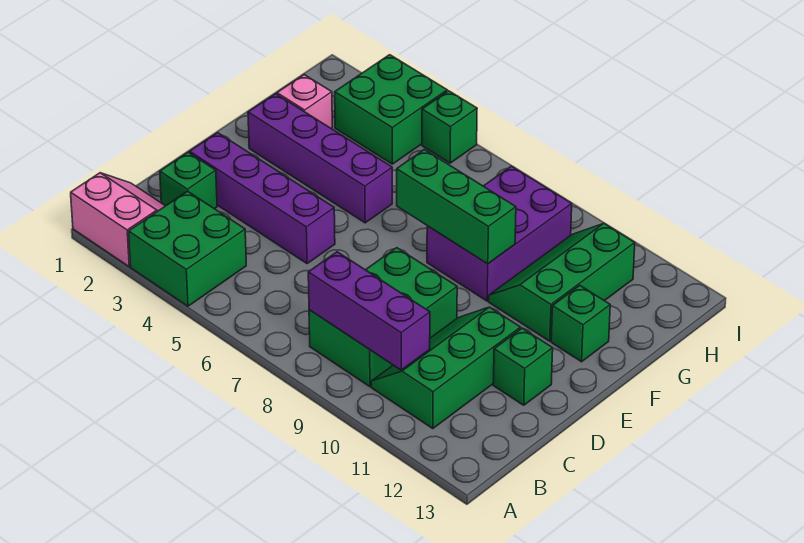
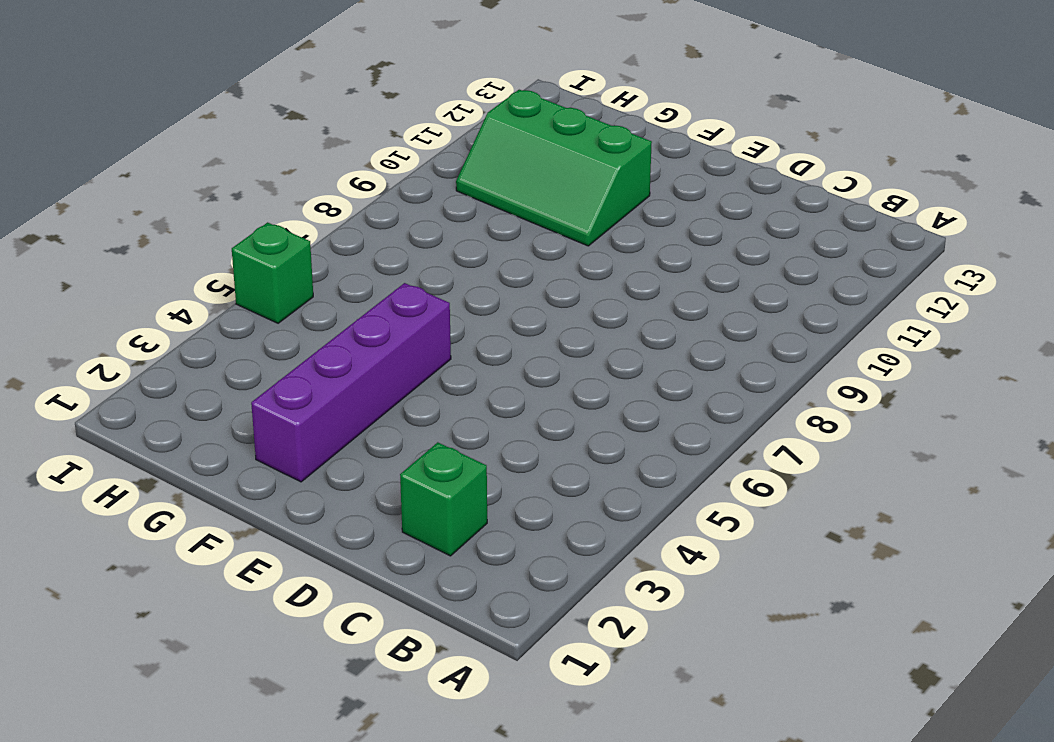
none -> pink slope A1:B2 level 1 top A
none -> green brick A3:B4 level 1
none -> green brick B8:D9 level 1

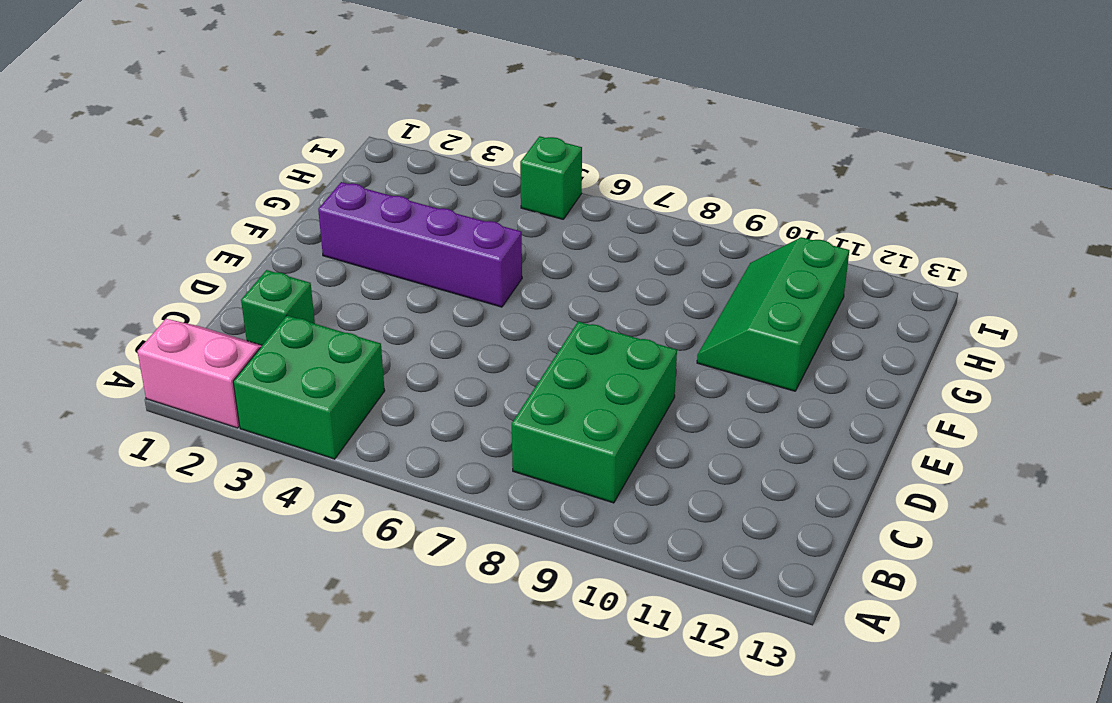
none -> green slope B10:D11 level 1 top 11
none -> purple brick D2:D5 level 1
none -> green brick D12 level 1

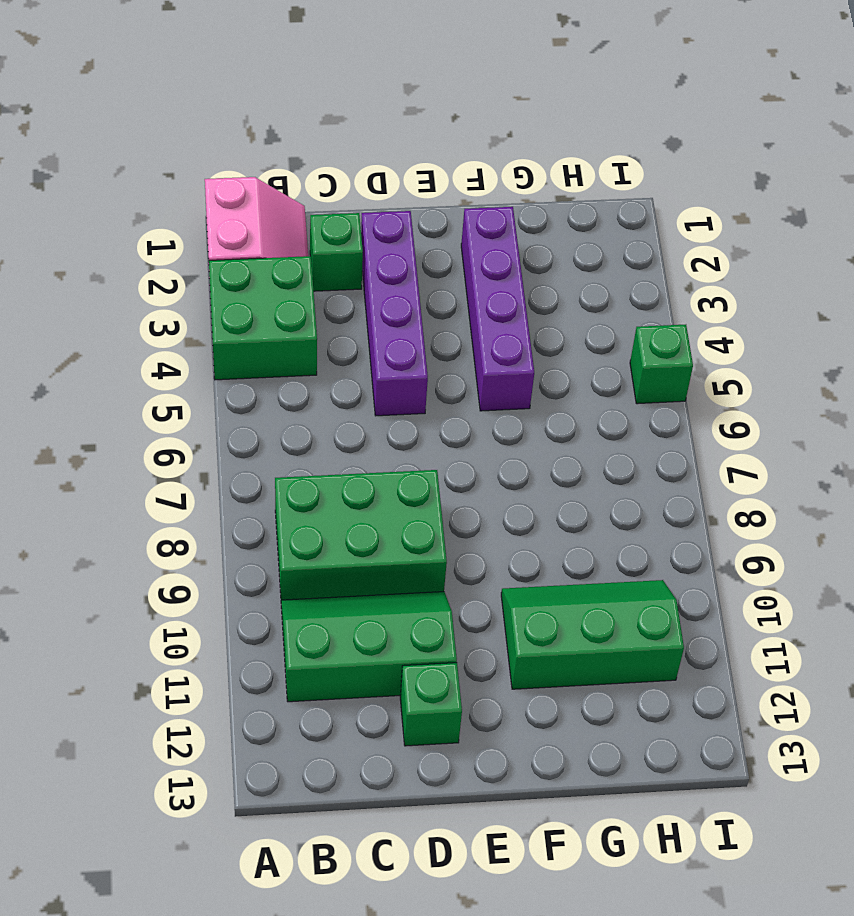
none -> purple brick F8:H9 level 1
none -> green brick F12 level 1
none -> pink brick G2 level 1

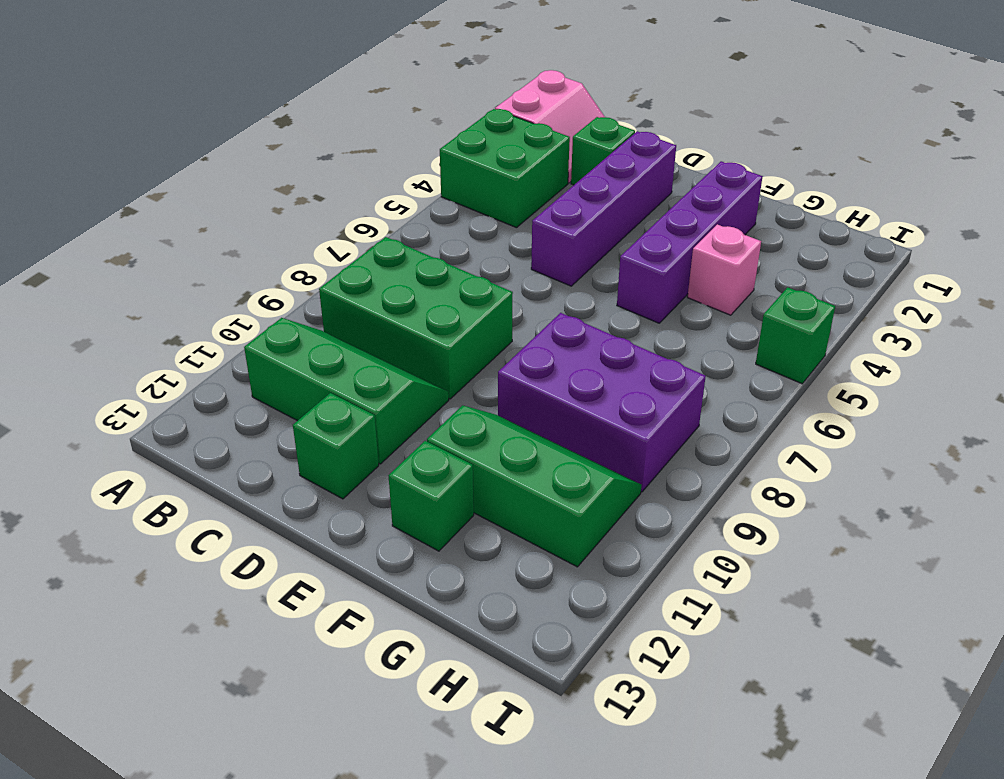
pink brick G4 level 1 -> pink brick G2 level 1
none -> green brick H3:I4 level 1
none -> purple brick B8:B10 level 2
none -> green brick F7:F9 level 2

